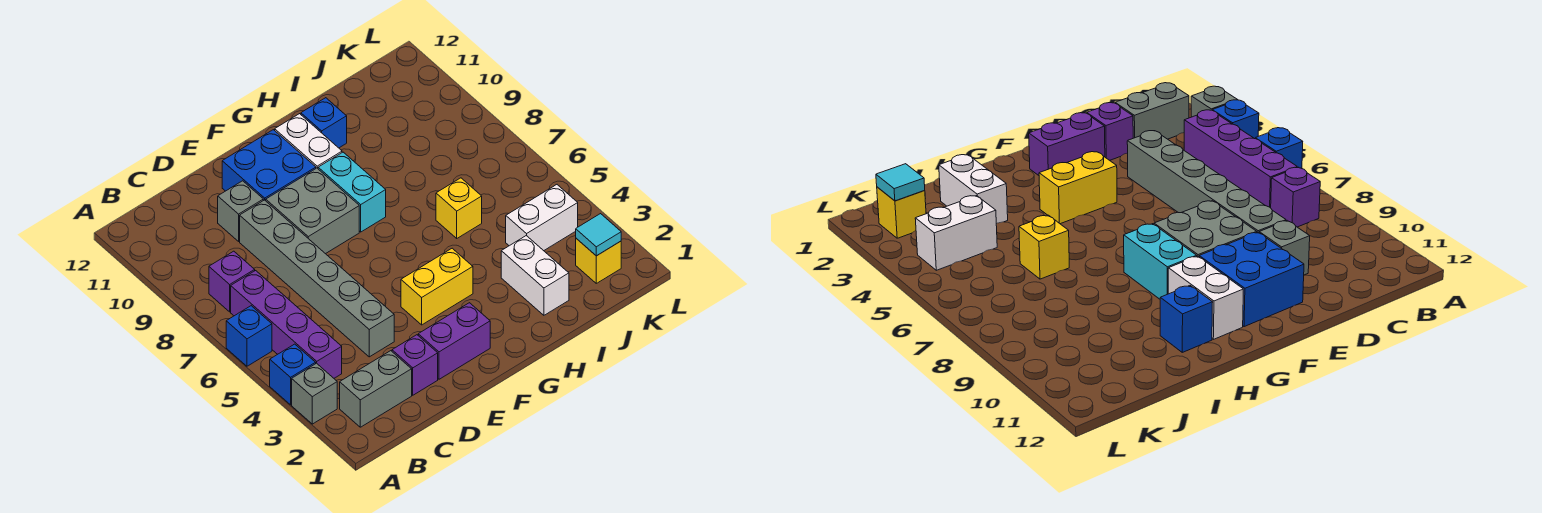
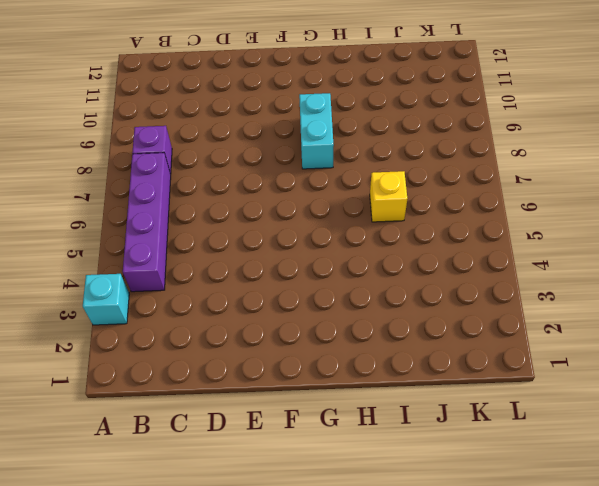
cyan brick A3 level 1 -> grey brick A3 level 1
none -> blue brick A4 level 1
none -> blue brick A6 level 1
none -> grey brick B2:C2 level 1

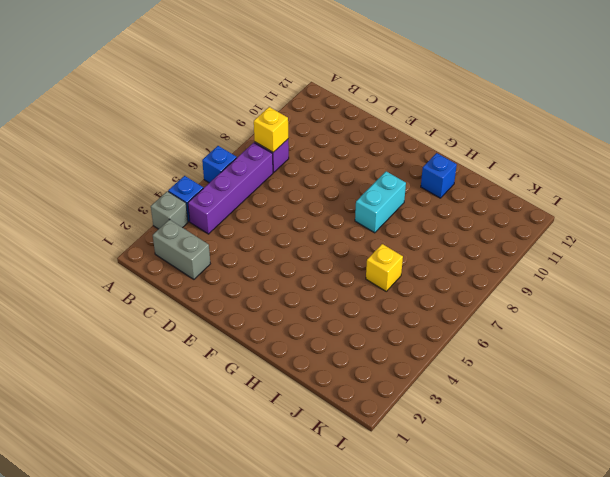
yellow brick B8 level 2 -> yellow brick K2 level 1
none -> purple brick D2 level 1
none -> grey brick D4:D9 level 1
none -> grey brick D10 level 1

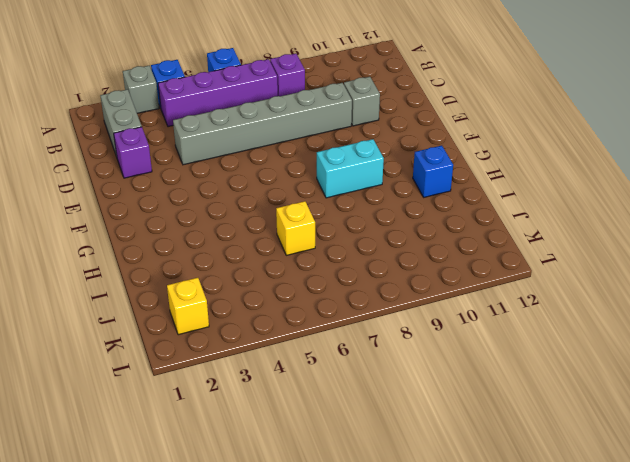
none -> purple brick E2:F2 level 1
none -> grey brick E8:F9 level 1
none -> blue brick E10:F11 level 1

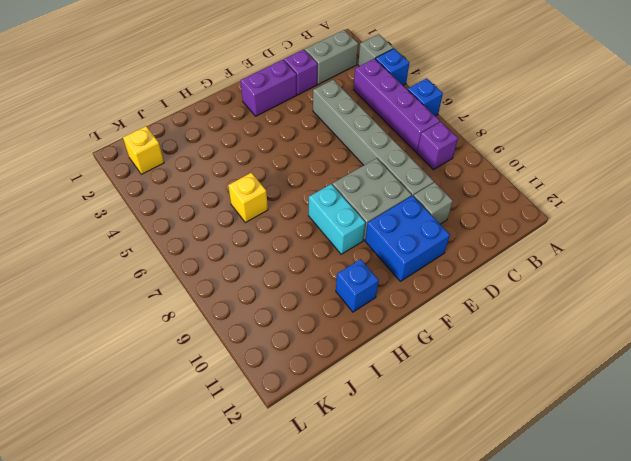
none -> yellow brick F4:G4 level 1
none -> white brick G10:G11 level 1
none -> white brick I2:I3 level 1

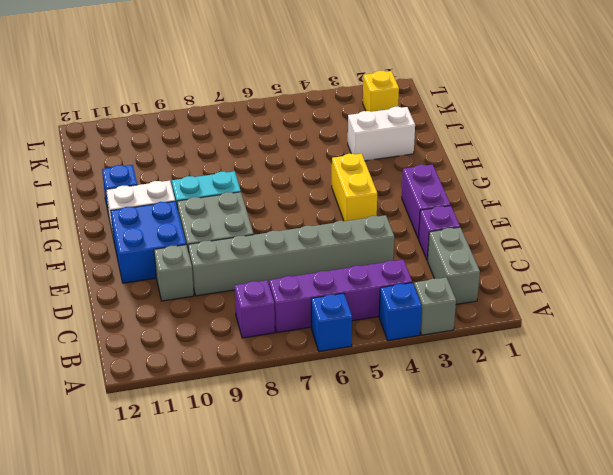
none -> yellow brick I6 level 1
none -> white brick J4:K4 level 1
none -> cyan tile K2 level 2

